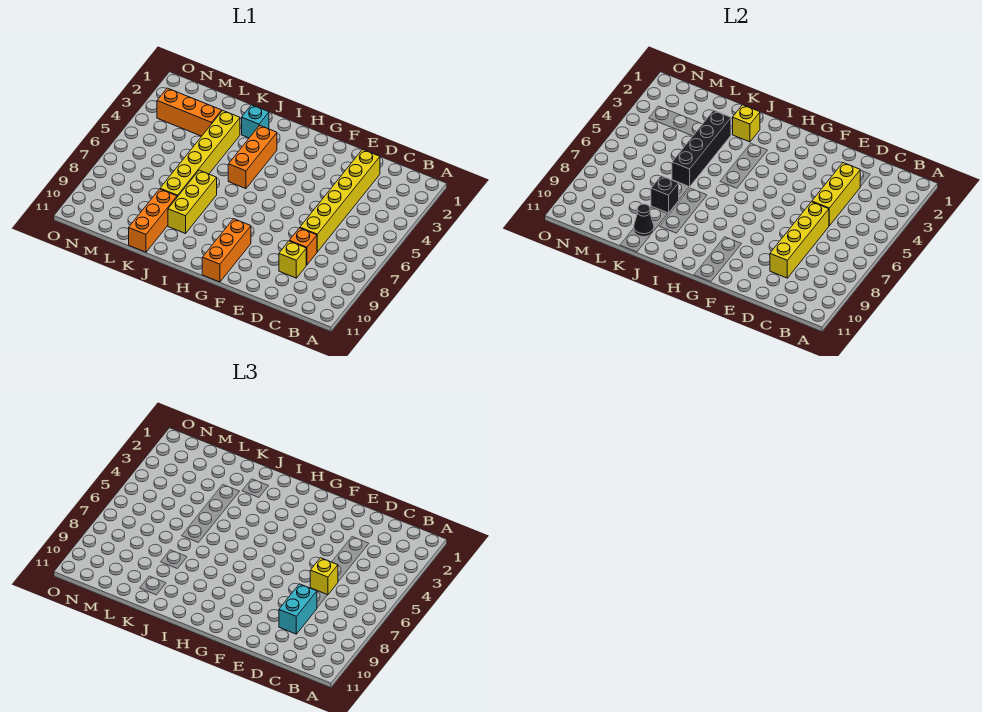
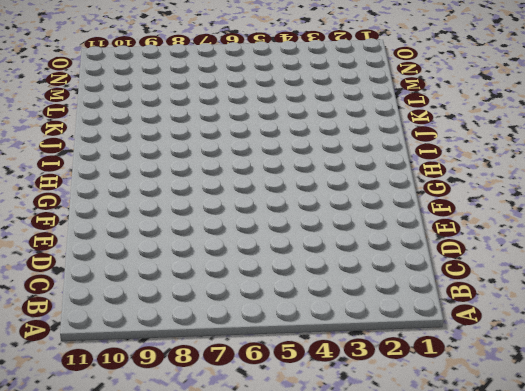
none -> yellow brick D2:D7 level 1
none -> orange brick D8 level 1
none -> yellow brick D9 level 1

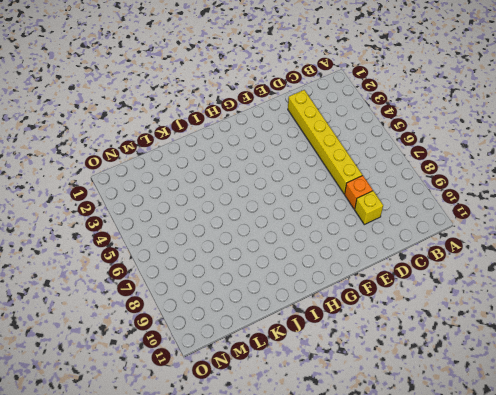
none -> orange brick G9:G11 level 1
none -> orange brick I3:I5 level 1
none -> cyan brick J2 level 1

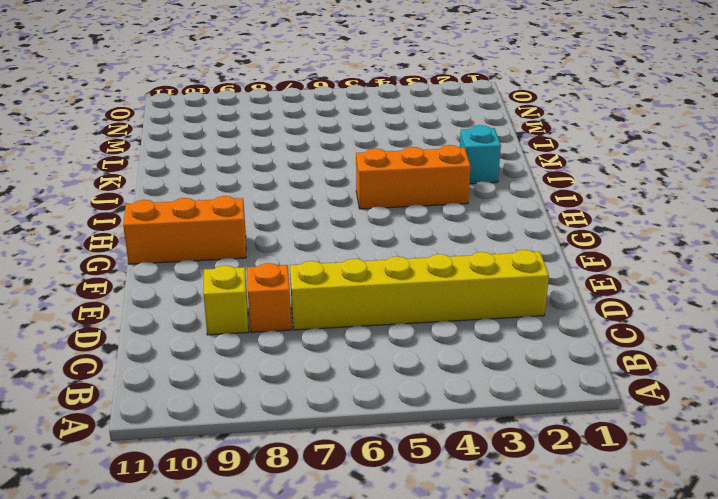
none -> yellow brick J7:J9 level 1
none -> yellow brick K3:K8 level 1
none -> orange brick K9:K11 level 1

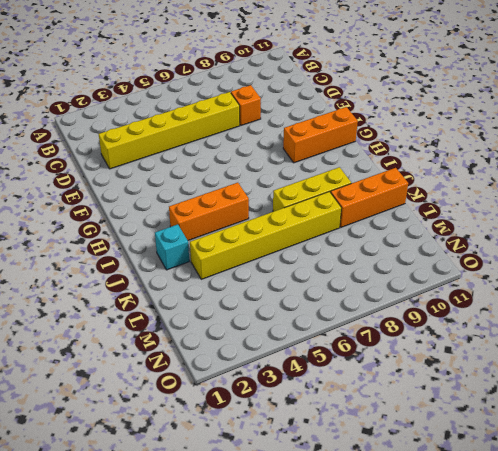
none -> yellow brick D9 level 1
none -> orange brick L3:N3 level 1
none -> yellow brick D3:D5 level 2

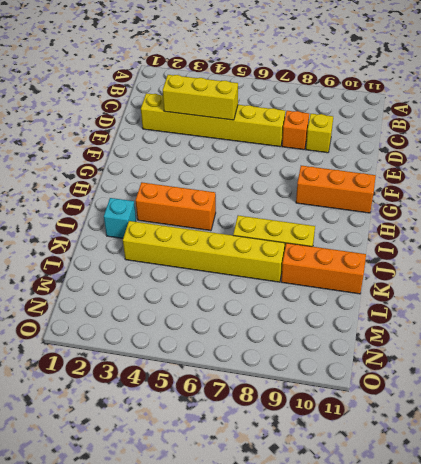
none -> orange brick L3:N3 level 1
none -> yellow brick D6:D9 level 2
none -> yellow brick J2 level 2

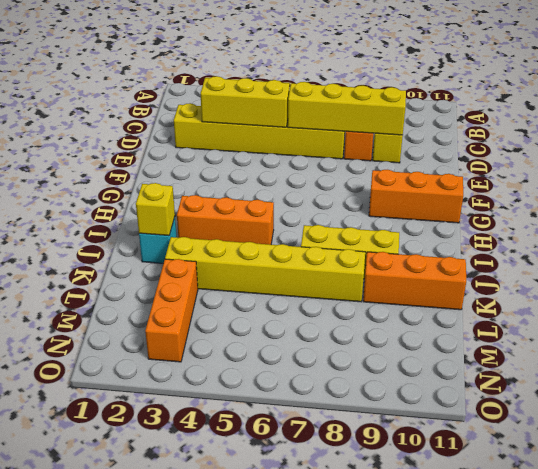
none -> black brick K3:K6 level 2
none -> black brick K8 level 2
none -> black cone K10 level 2

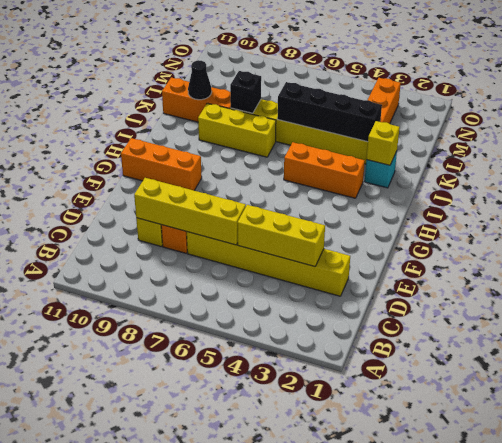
none -> yellow brick D6 level 3
none -> cyan brick D8:D9 level 3

